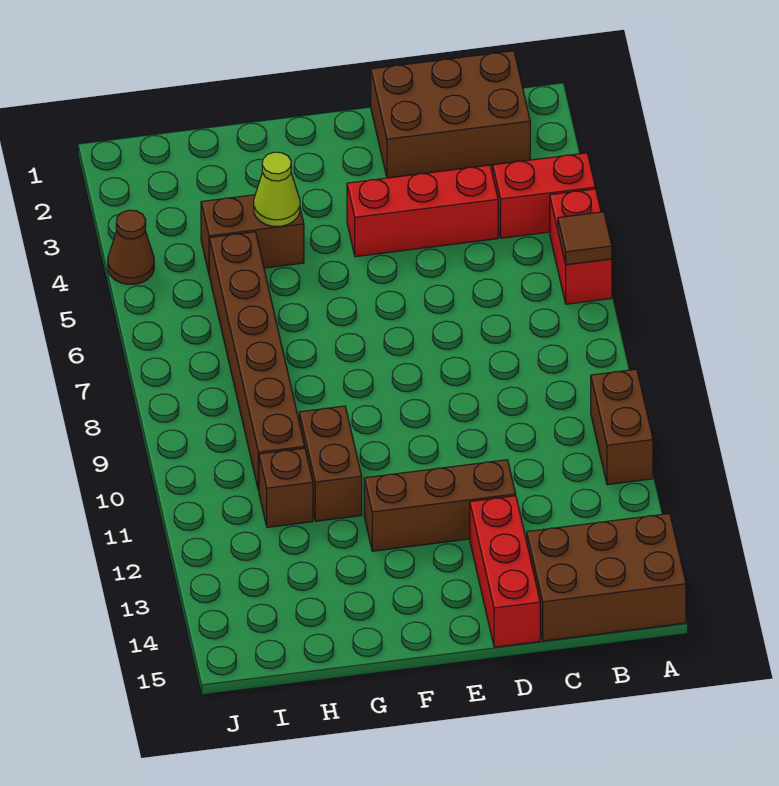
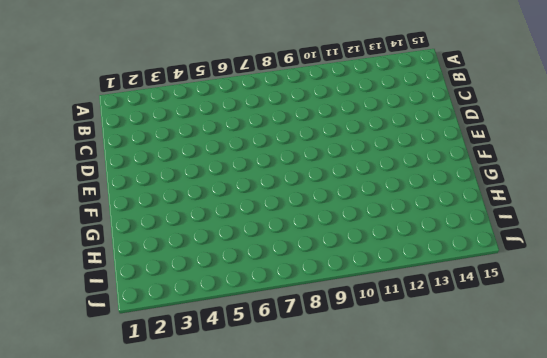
none -> red brick A4:B4 level 1
none -> red brick A5:A6 level 1
none -> brown brick A10:A11 level 1

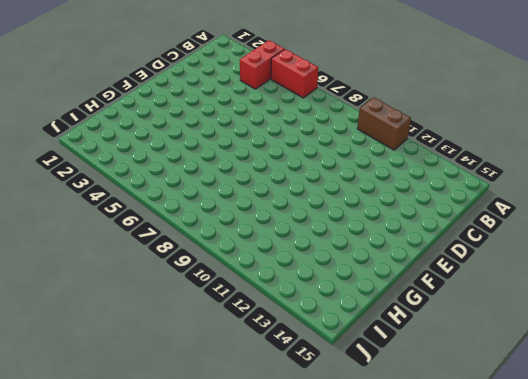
none -> brown brick A14:C15 level 1
none -> brown brick B1:D2 level 1
none -> red brick C4:E4 level 1

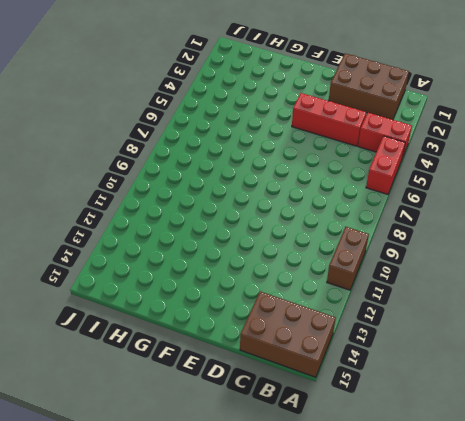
none -> brown brick D12:F12 level 1
none -> red brick D13:D15 level 1
none -> brown brick G4:H4 level 1

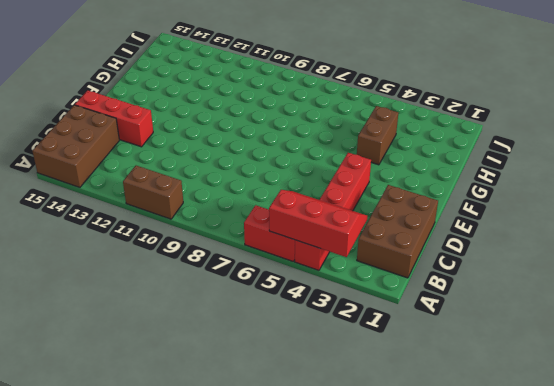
red slope A3:B5 level 2 top A -> none
none -> brown brick D12:F12 level 1
none -> brown brick G10:G11 level 1
none -> brown brick H5:H10 level 1

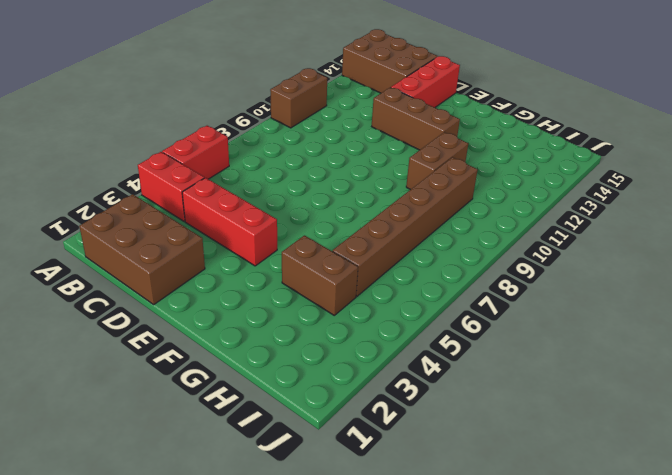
none -> brown brick H11 level 1
none -> brown cone J4 level 1
none -> brown tile A6 level 2

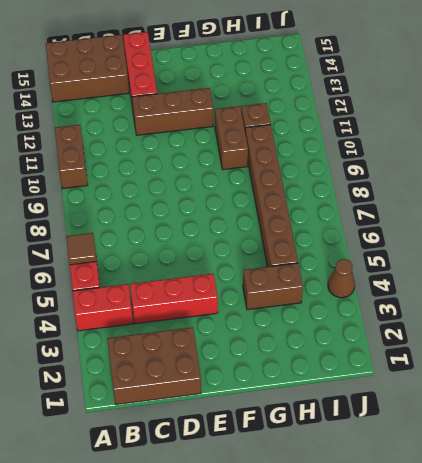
none -> lime cone G4 level 2

